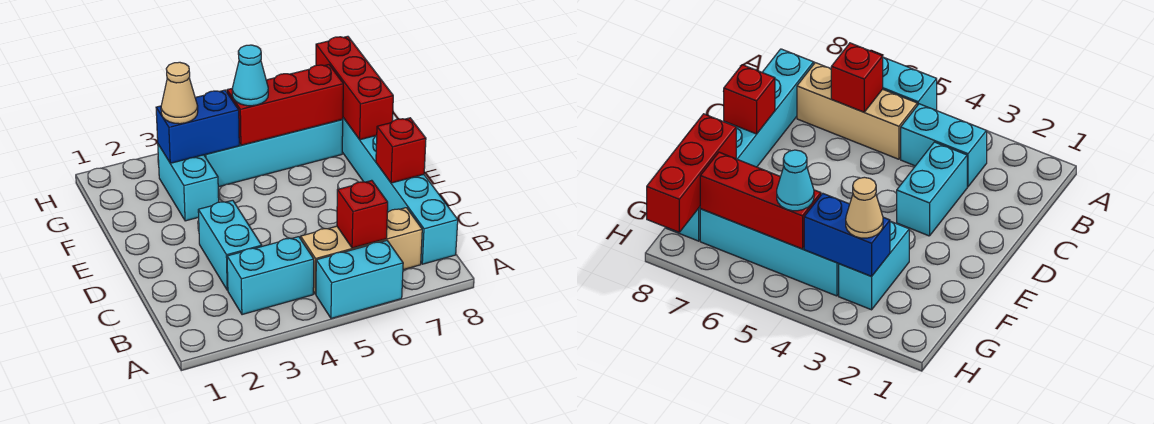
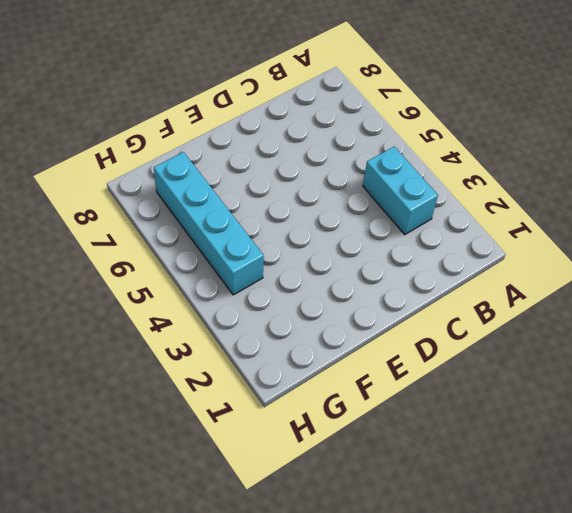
none -> cyan brick A5:A6 level 1
none -> tan brick B5:B7 level 1
none -> cyan brick B8:G8 level 1

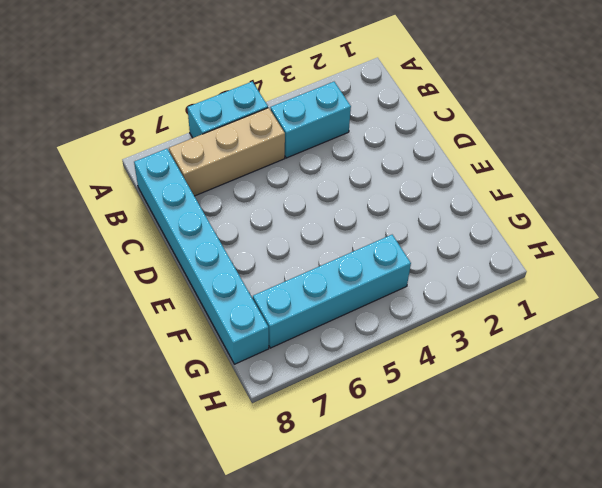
none -> cyan brick C3:D3 level 1
none -> cyan brick F3:G3 level 1
none -> red brick B6 level 2

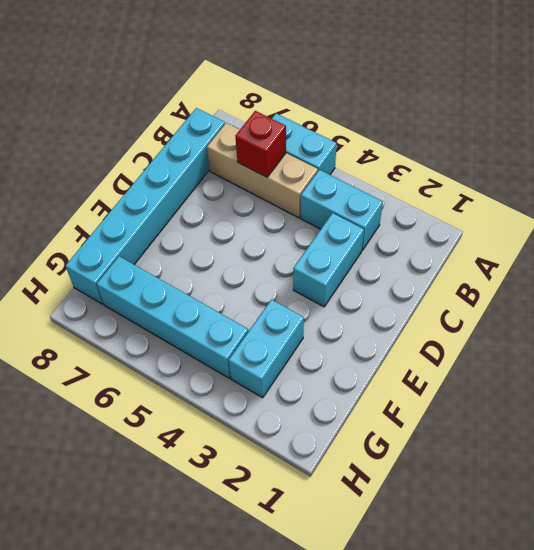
none -> red brick D8 level 2
none -> red brick F8:H8 level 2
none -> blue brick G3:G4 level 2

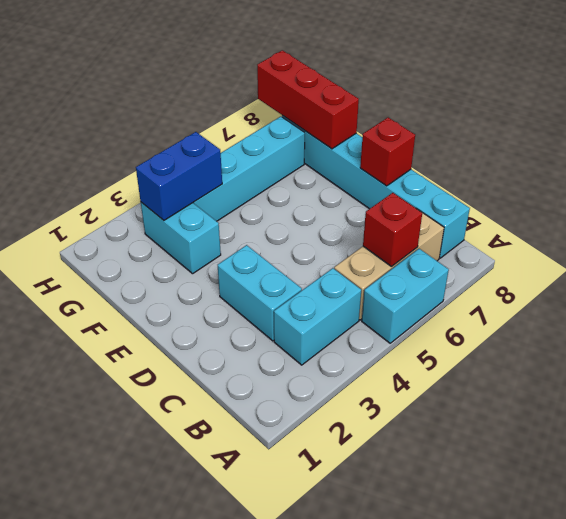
none -> red brick G5:G7 level 2
none -> tan cone G3 level 3
none -> cyan cone G5 level 3

